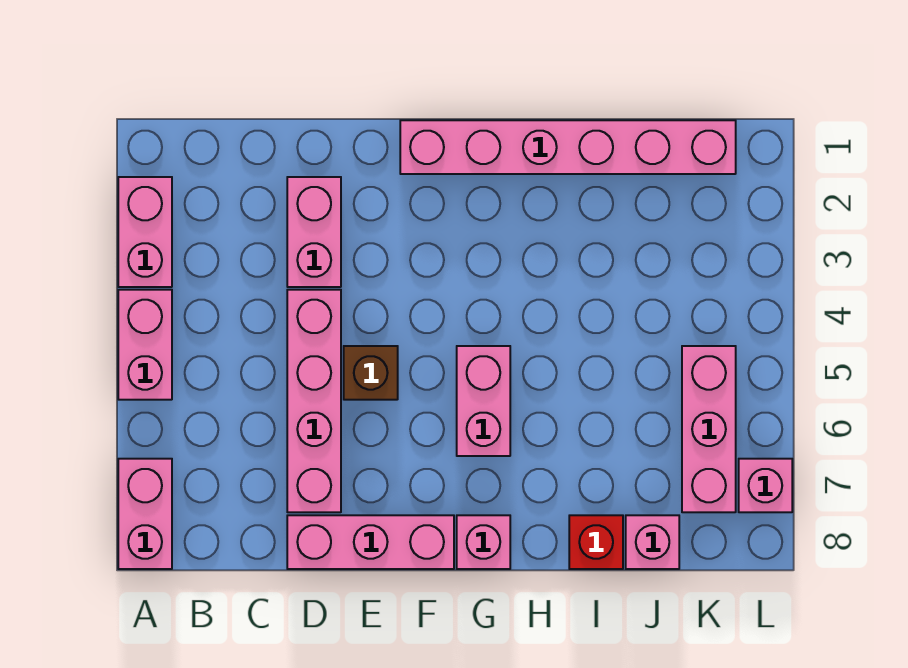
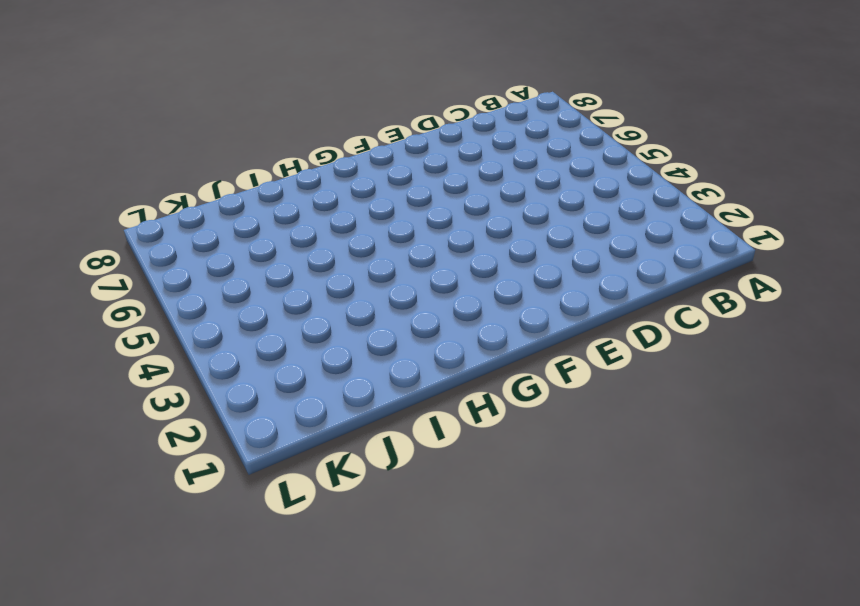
none -> pink brick A2:A3 level 1
none -> pink brick A4:A5 level 1
none -> pink brick A7:A8 level 1

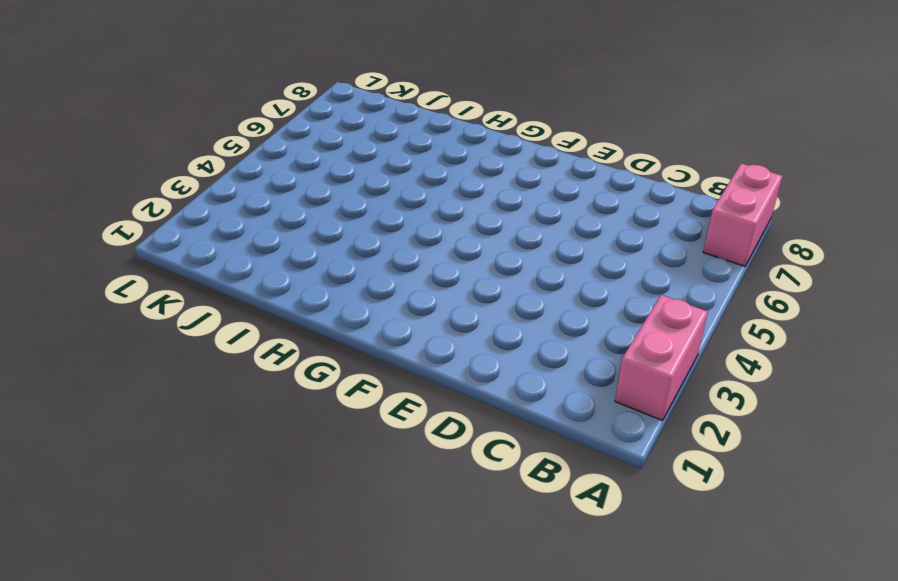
none -> pink brick A4:A5 level 1
none -> pink brick D2:D3 level 1
none -> pink brick D4:D7 level 1

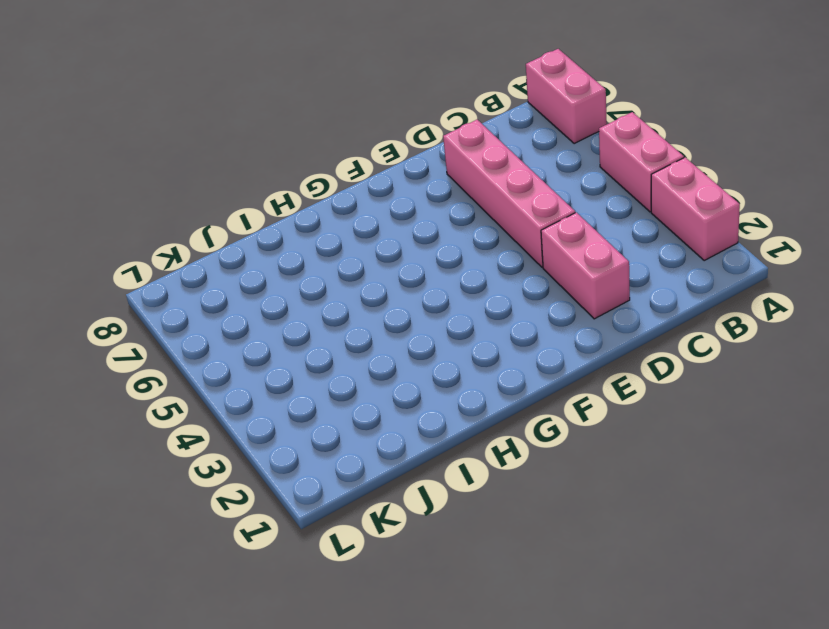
none -> pink brick D8:F8 level 1
none -> brown brick E5 level 1
none -> pink brick F1:K1 level 1

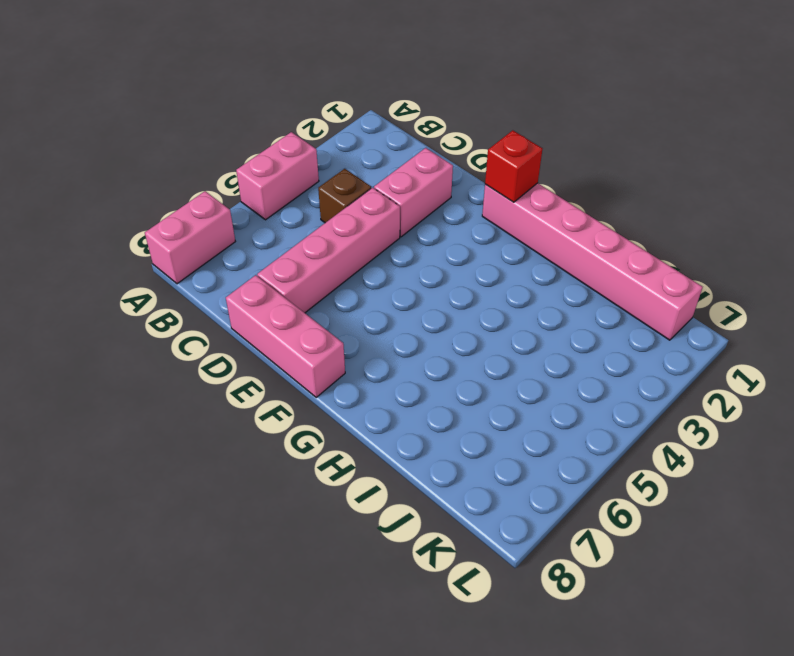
brown brick C4 level 1 -> brown brick E5 level 1
red brick F1 level 2 -> red brick I8 level 1
none -> pink brick A2:A3 level 1
none -> pink brick G5:G6 level 1
none -> pink brick G8 level 1

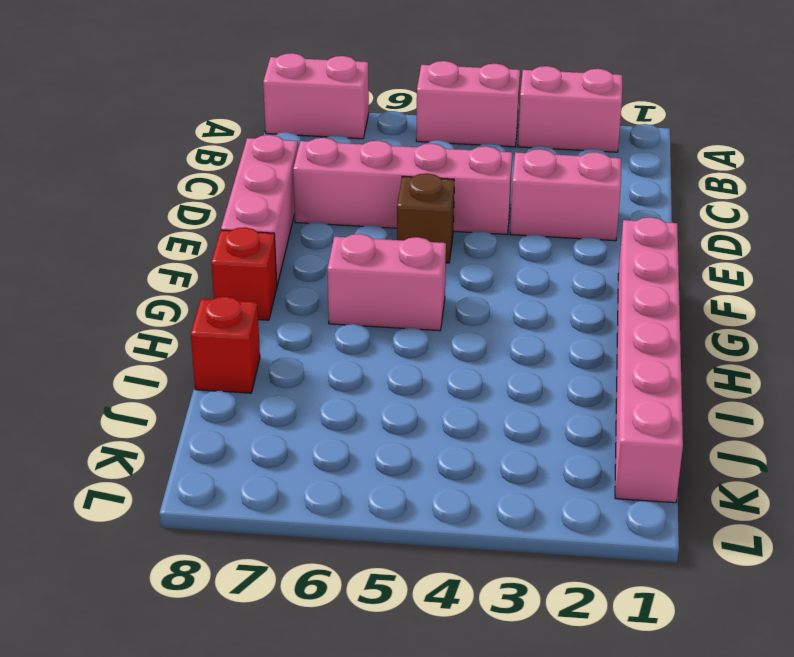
red brick G8 level 1 -> pink brick G8 level 1
none -> pink brick J8 level 1
none -> pink brick K5:K7 level 1
none -> pink brick L7 level 1

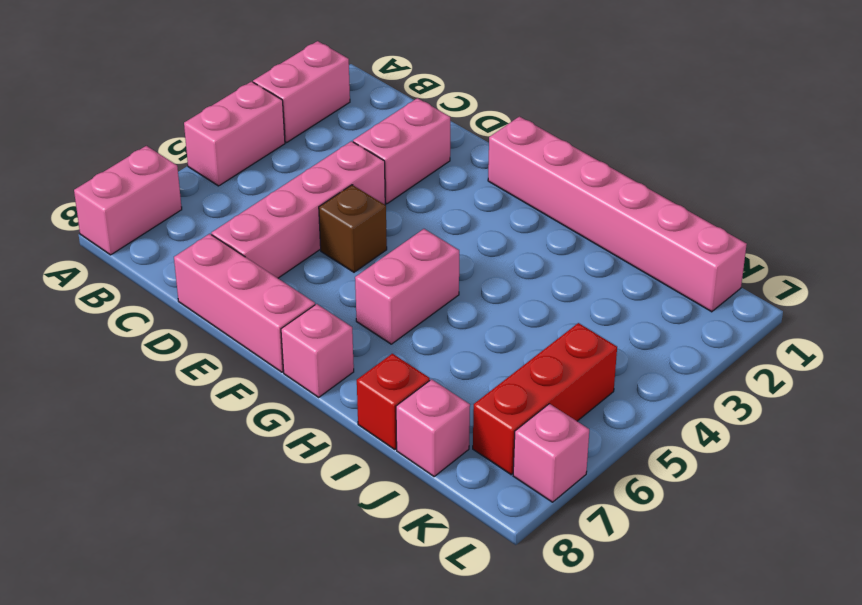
red brick K5:K7 level 1 -> pink brick K5:K7 level 1

